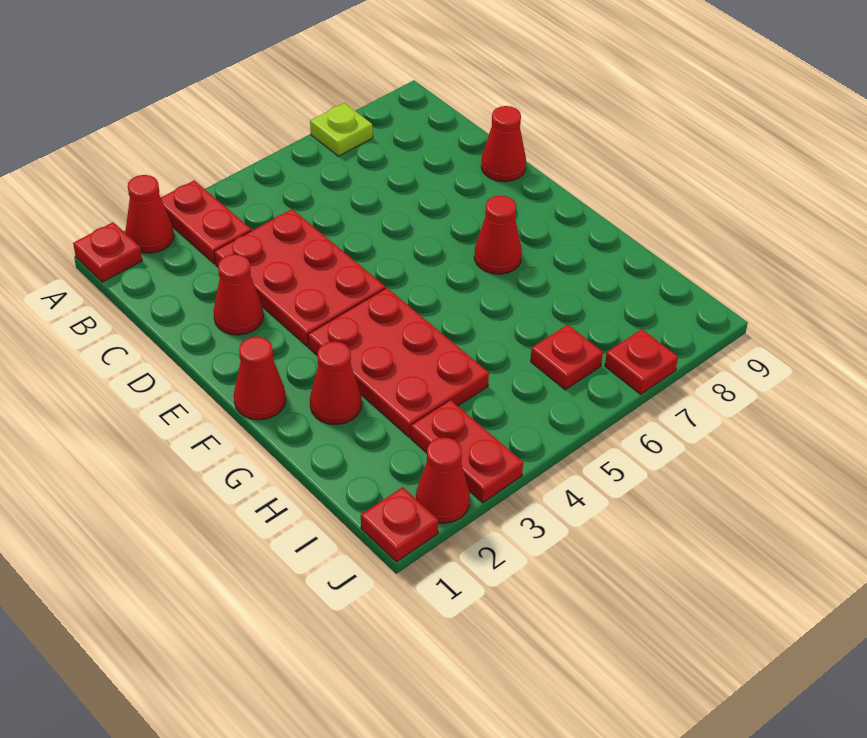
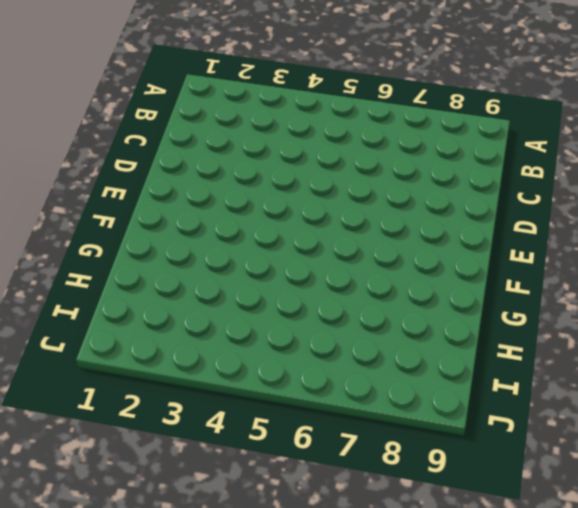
none -> red plate A1 level 1
none -> red cone A2 level 1
none -> red plate A3:B3 level 1

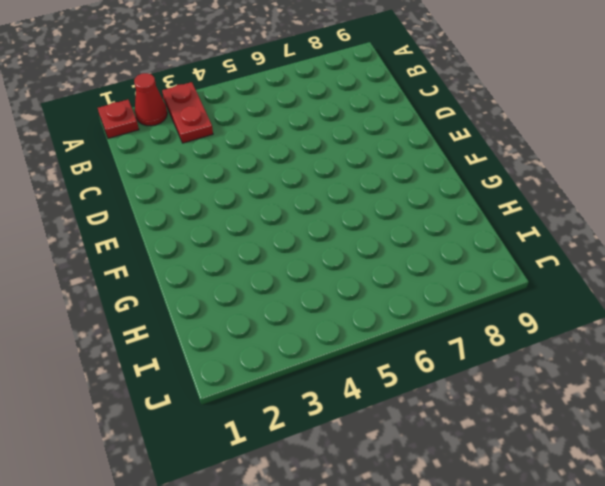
none -> lime plate A7 level 1
none -> red plate C3:E4 level 1
none -> red cone D2 level 1

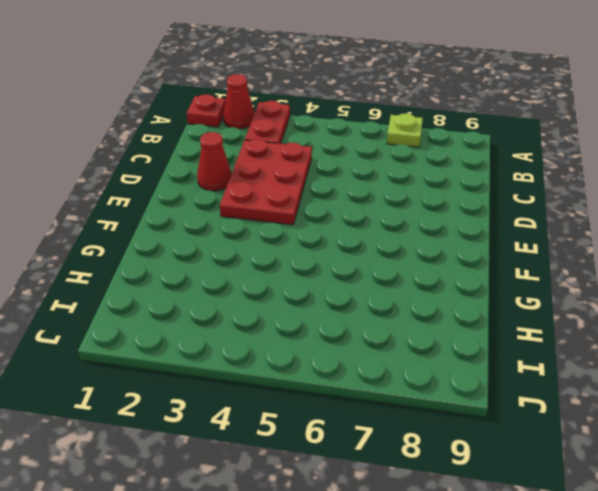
none -> red cone D9 level 1
none -> red cone F1 level 1
none -> red plate F3:H4 level 1

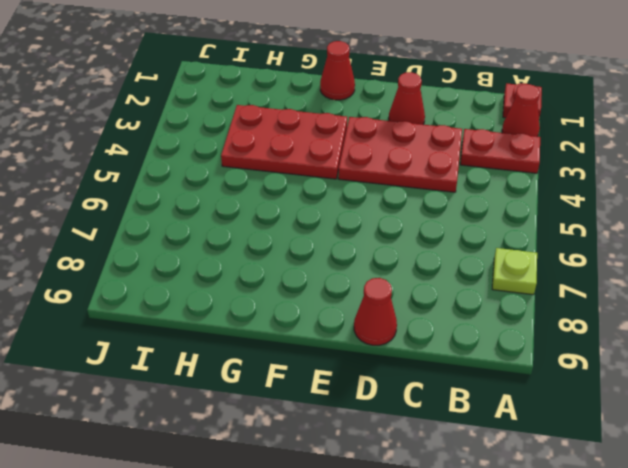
none -> red cone F7 level 1
none -> red cone G2 level 1
none -> red plate I3:J3 level 1

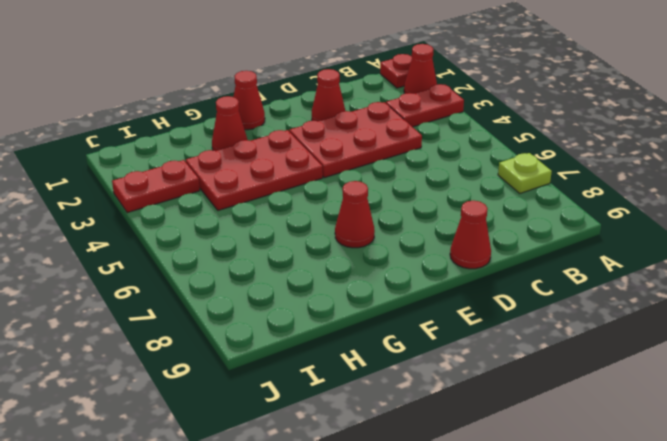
none -> red plate I6 level 1
none -> red plate J1 level 1
none -> red cone J2 level 1

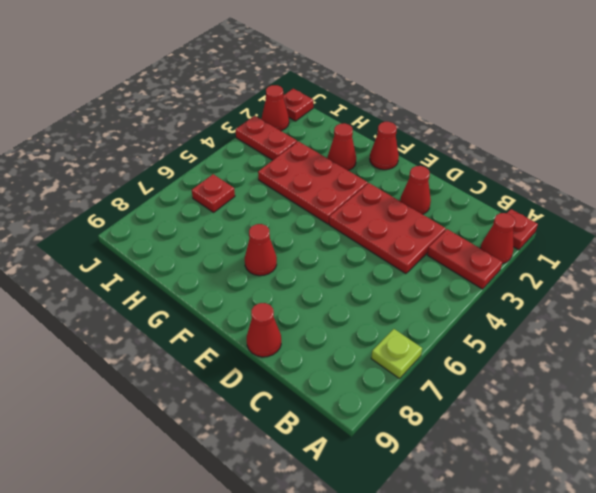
none -> red plate J7 level 1

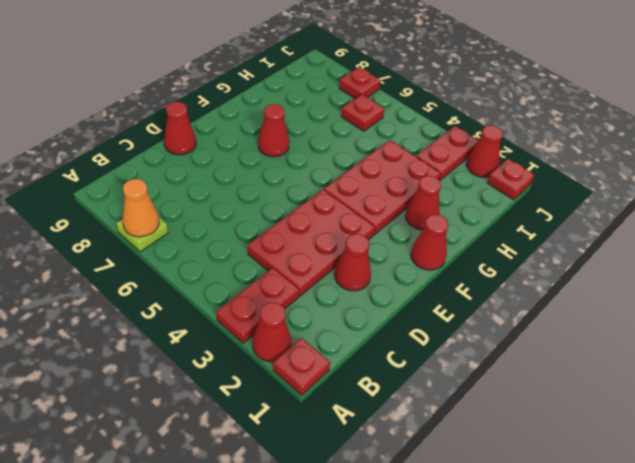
orange cone A7 level 2 -> none

